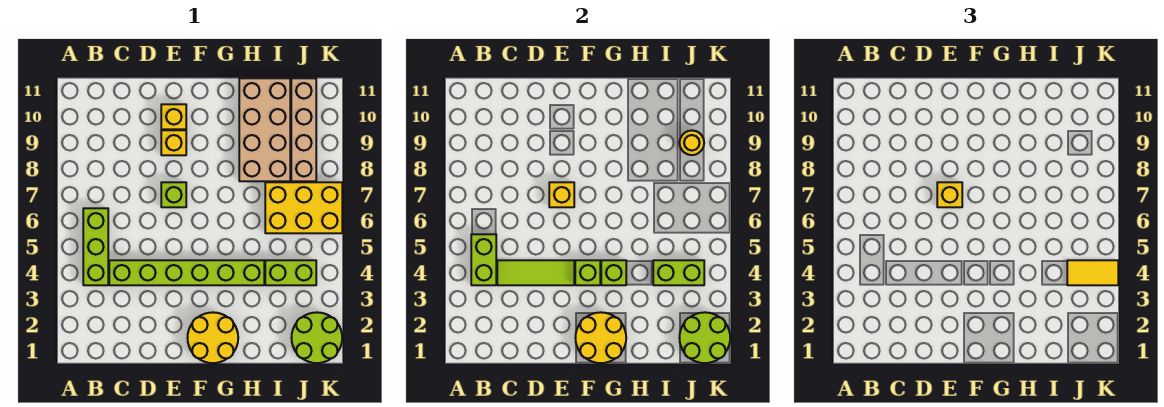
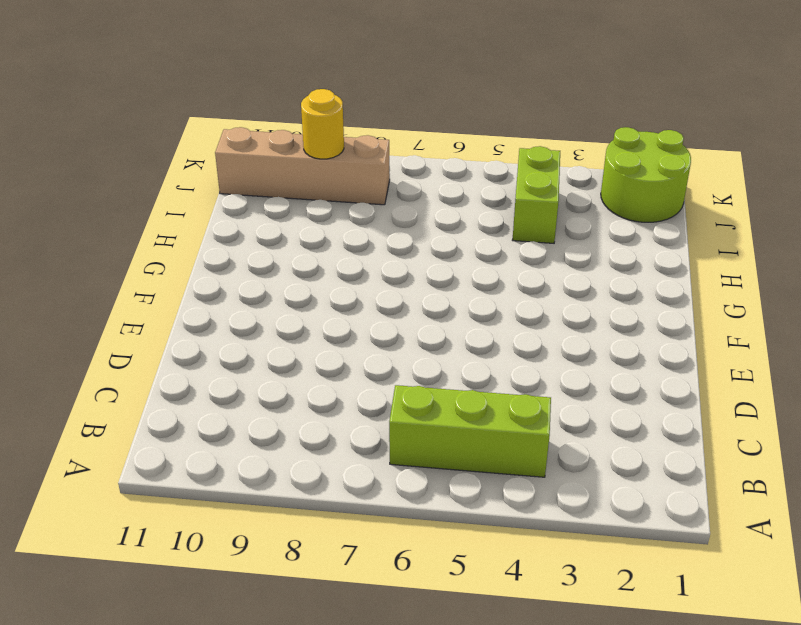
none -> lime brick C4:H4 level 1
none -> lime brick E7 level 1
none -> yellow brick E9 level 1

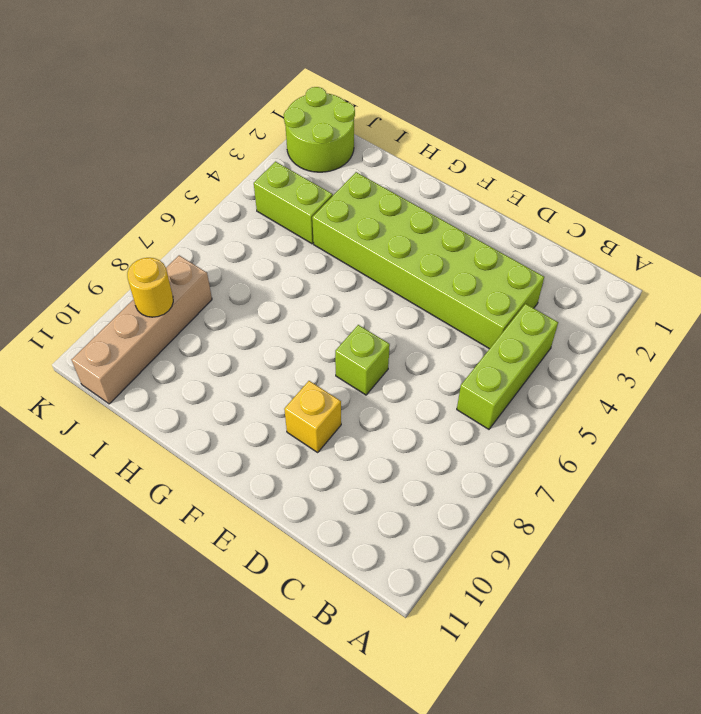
lime brick C3:H4 level 1 -> lime brick C4:H4 level 1
none -> yellow brick E10 level 1
none -> yellow round brick F1:G2 level 1
none -> tan brick H8:I11 level 1

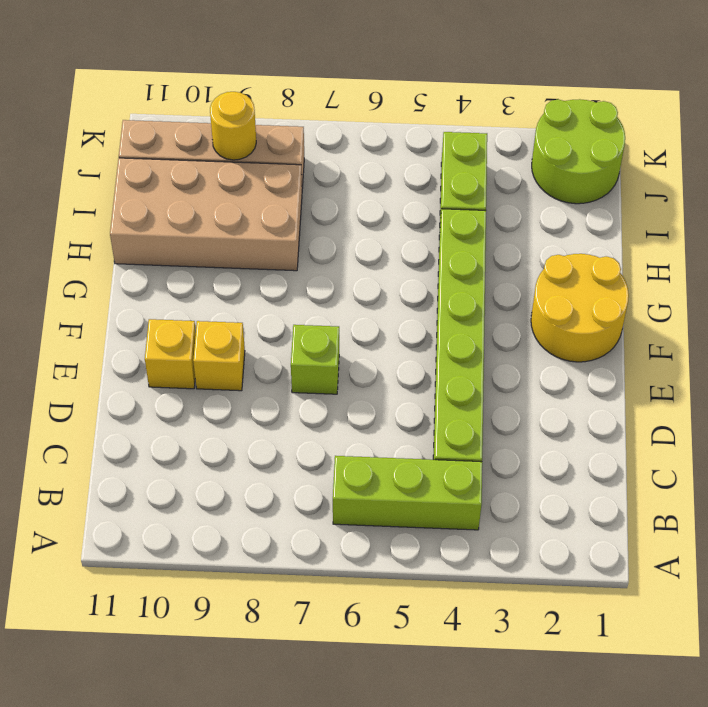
none -> yellow brick I6:K7 level 1
none -> lime brick B4:B5 level 2
none -> lime tile C4:E4 level 2

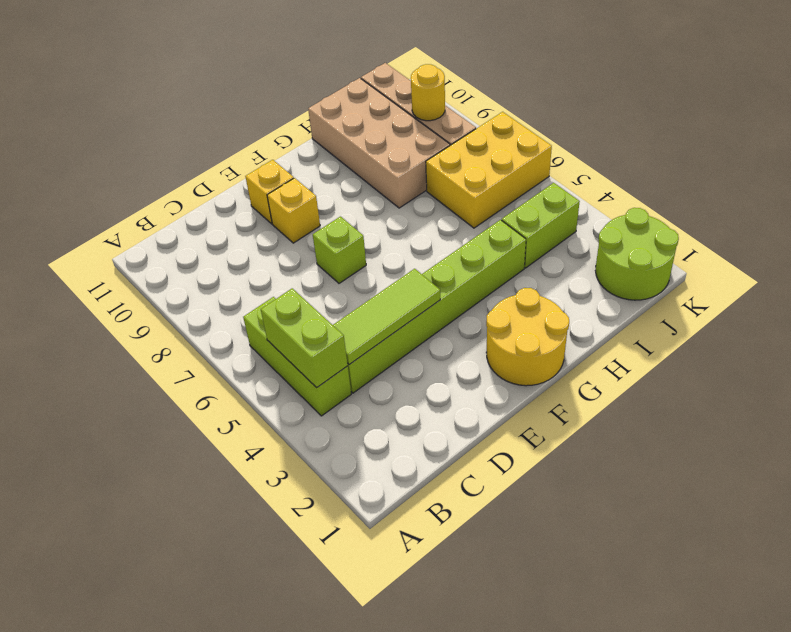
none -> yellow brick E7 level 2
none -> yellow round brick F1:G2 level 2
none -> lime brick F4 level 2

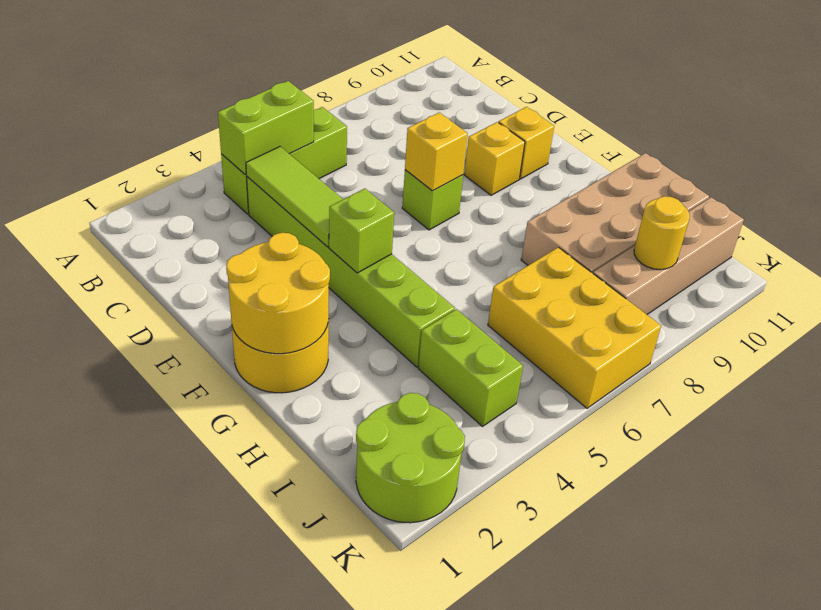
none -> lime brick G4 level 2
none -> lime brick I4:J4 level 2
none -> lime round brick J1:K2 level 2

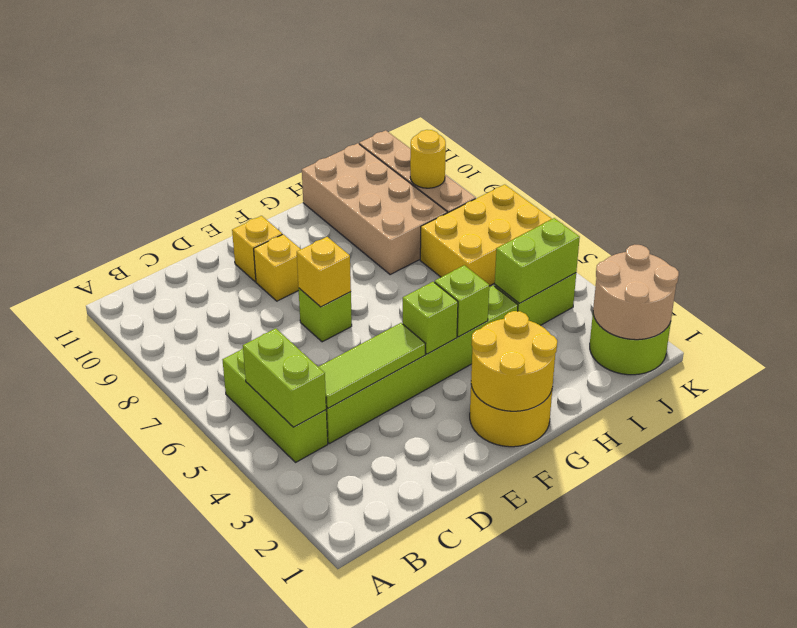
tan round brick J1:K2 level 2 -> lime round brick J1:K2 level 2
none -> yellow brick E7 level 3
none -> yellow tile J4:K4 level 3

